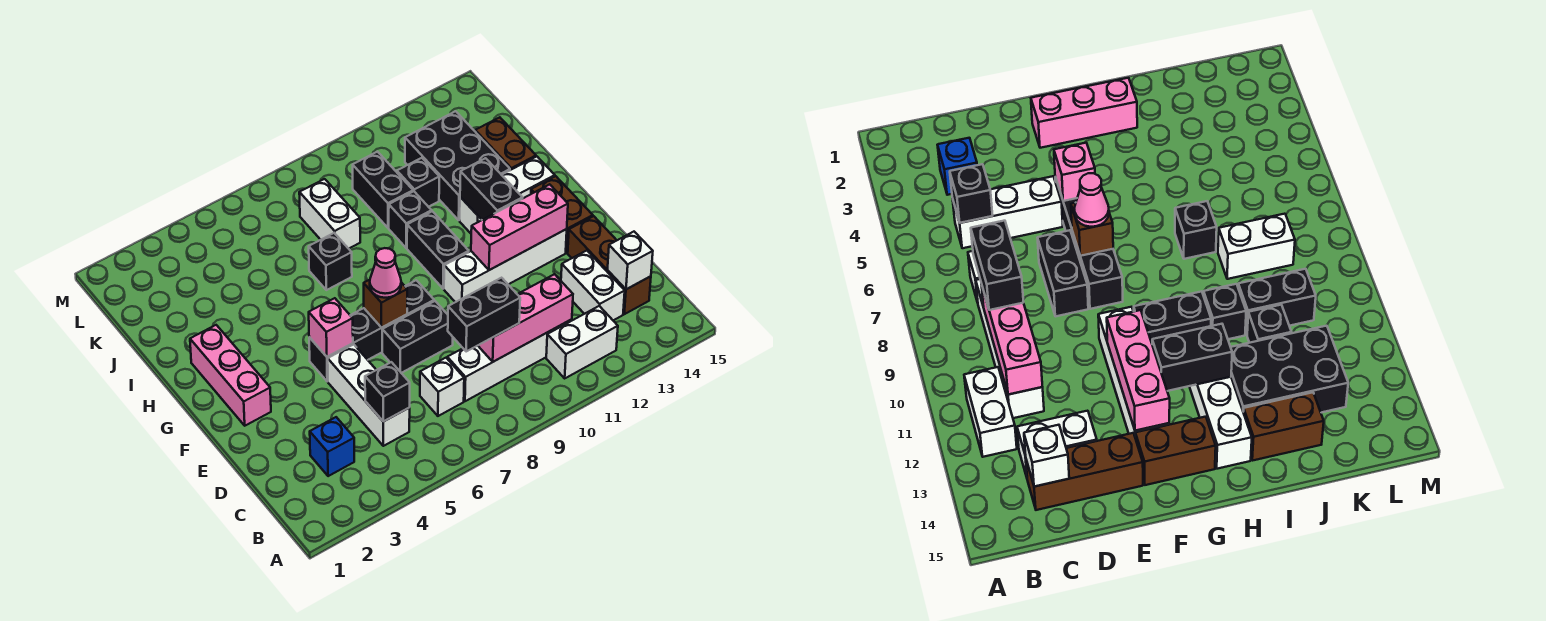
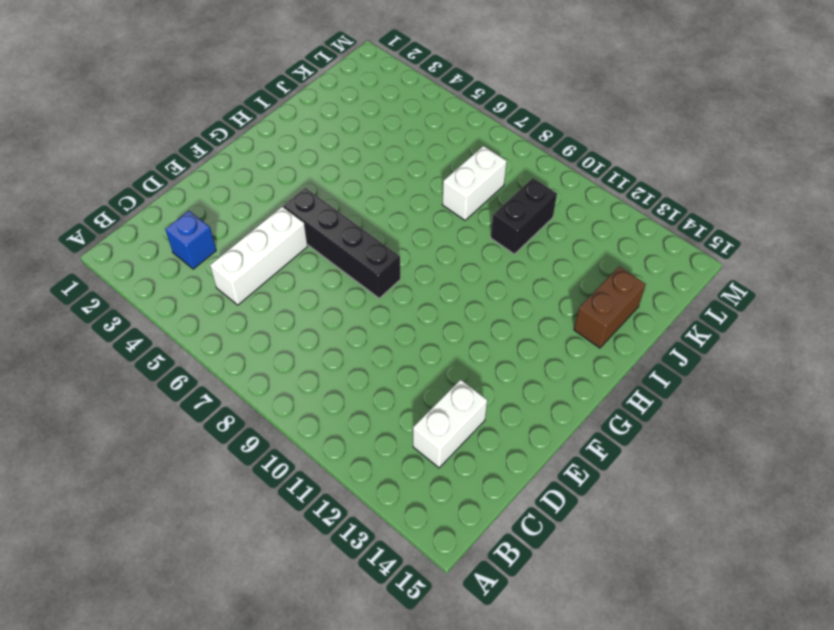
none -> white brick B11:B12 level 1
none -> white brick C7 level 1
none -> white brick C8:C11 level 1
none -> brown brick C14:E14 level 1

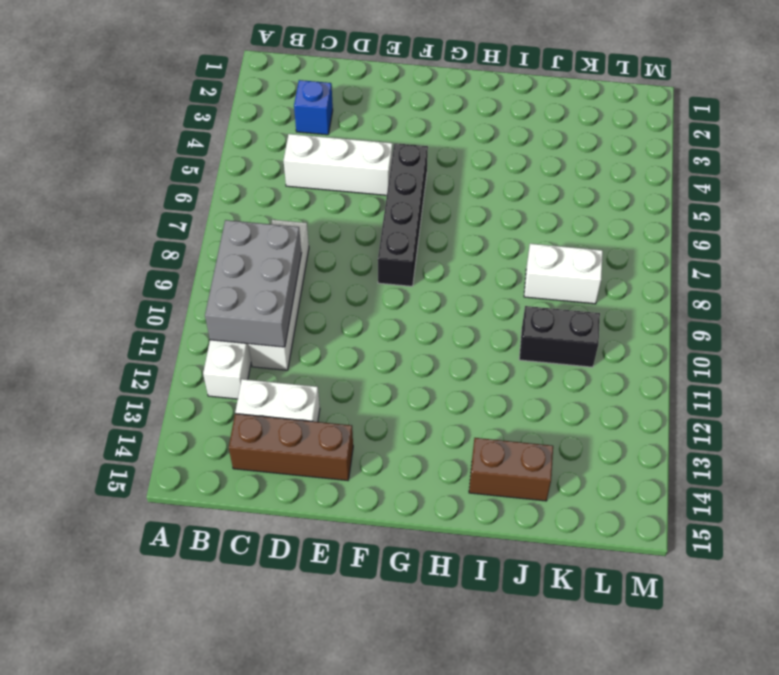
grey brick B9:C11 level 2 -> pink brick C9:C11 level 2
none -> white brick C7 level 1
none -> black brick E7:E8 level 1
none -> pink brick F2:H2 level 1
none -> white brick F10:F13 level 1

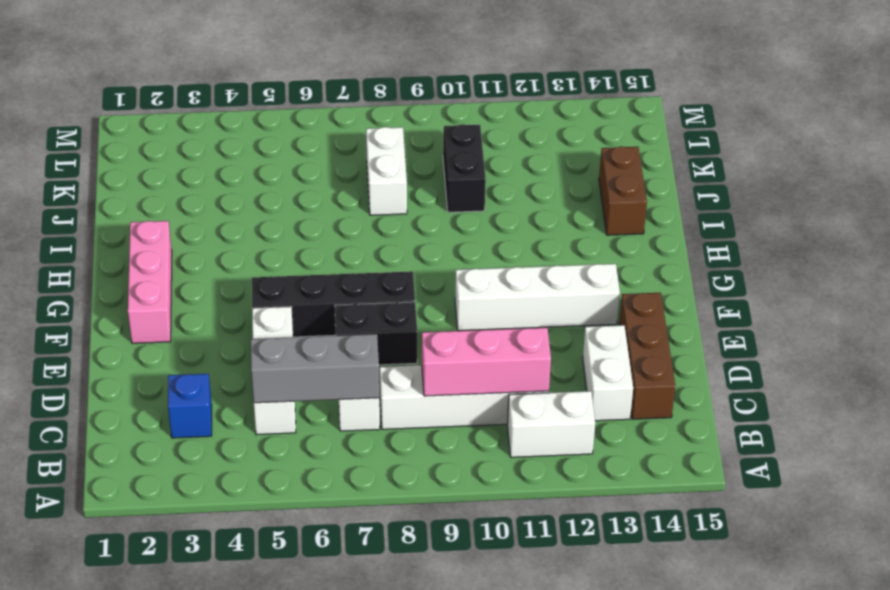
grey brick C5:C7 level 2 -> black brick C5 level 2
none -> brown brick F14:G14 level 1
none -> black brick G10:H10 level 1
none -> white brick H12:H14 level 1
none -> black brick I7 level 1

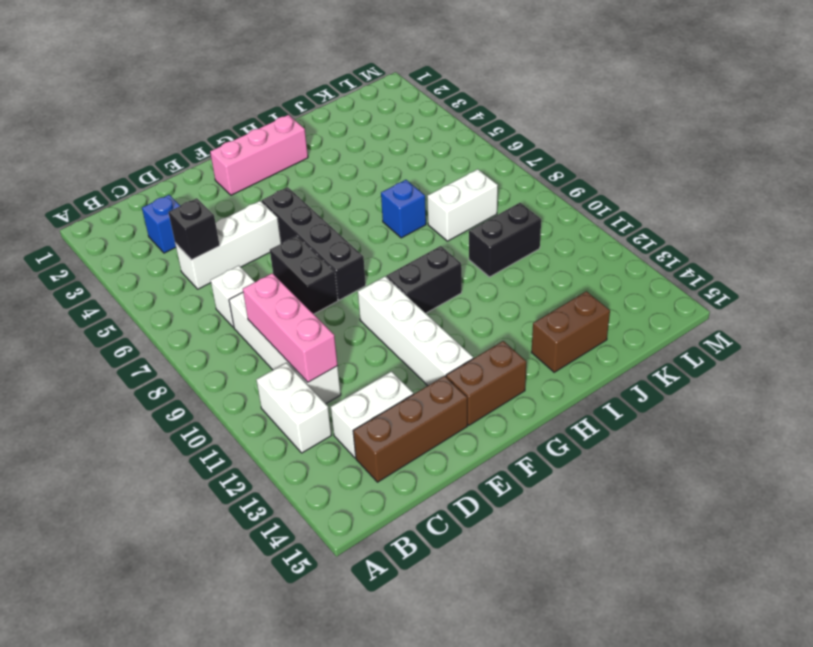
blue brick I7 level 1 -> black brick I7 level 1
none -> white brick H12:H14 level 1
none -> black brick I10 level 1
none -> black brick I12:K13 level 1
none -> black brick J11 level 1

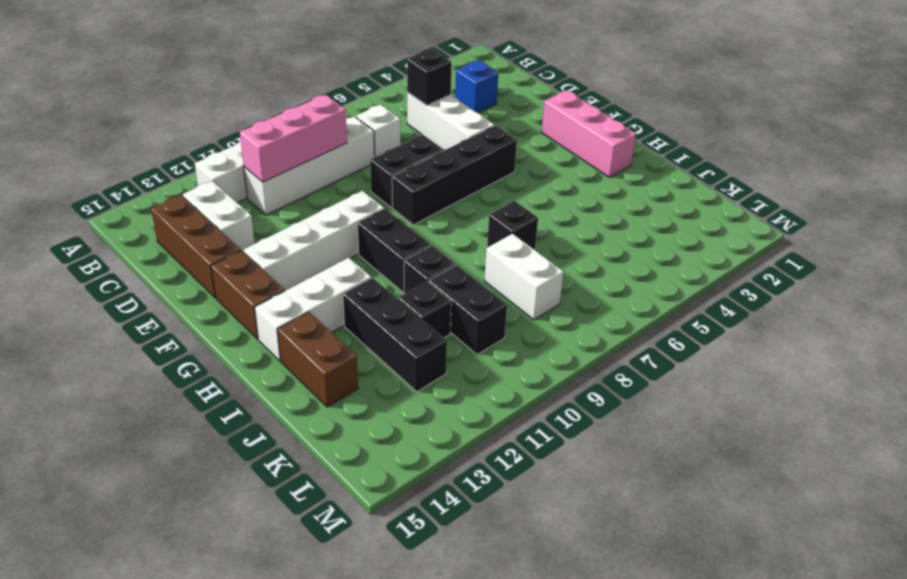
black brick I12:K12 level 1 -> black brick I12:K13 level 1
none -> white brick C14 level 2
none -> pink brick F5 level 2
none -> brown brick F7 level 2
none -> pink brick F11:F13 level 2

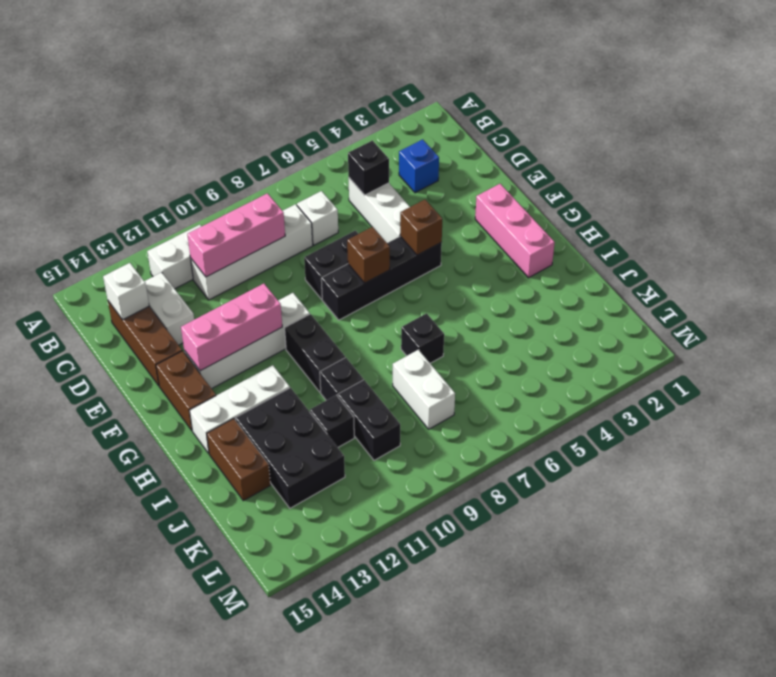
brown brick F5 level 2 -> pink brick F5 level 2
none -> black brick G12:H12 level 2
none -> black brick C8:C9 level 3
none -> pink cone F7 level 3

